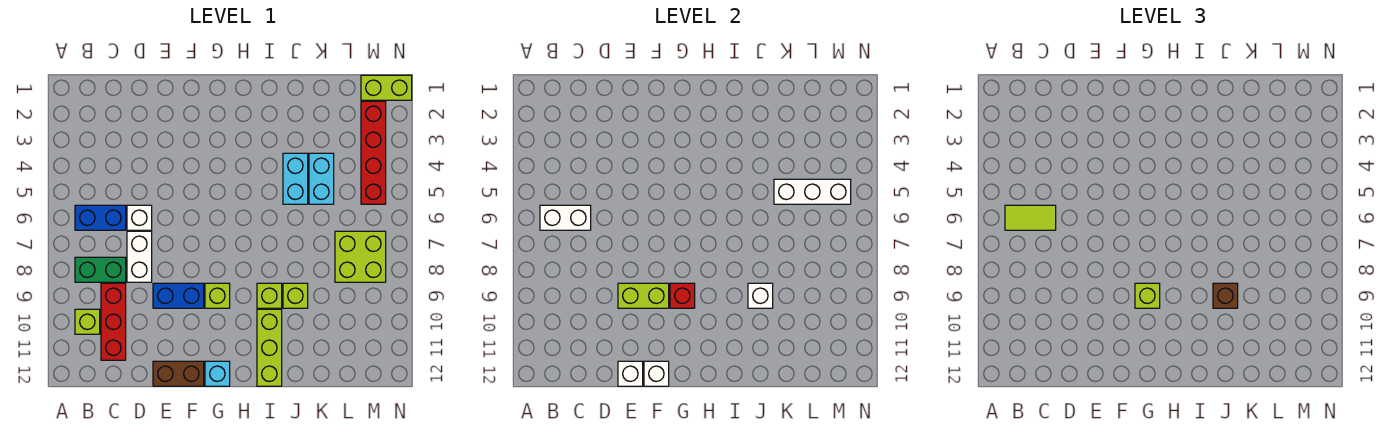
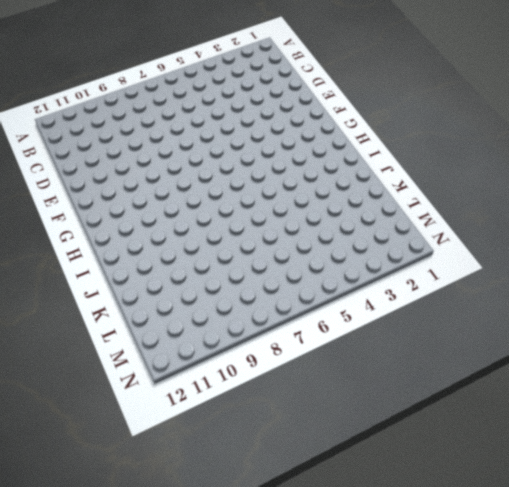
none -> blue brick B6:C6 level 1
none -> green brick B8:C8 level 1
none -> lime brick B10 level 1

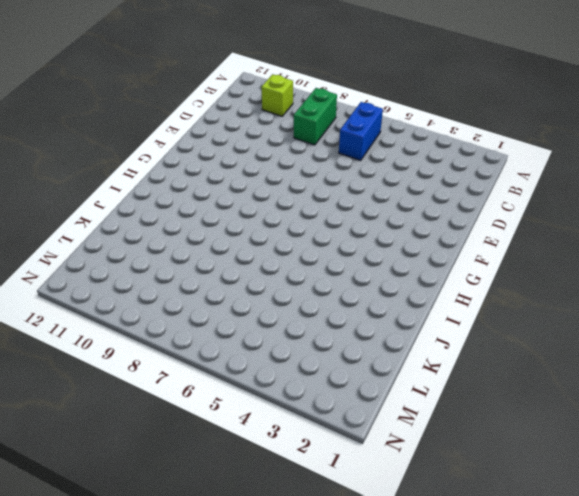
none -> red brick C9:C11 level 1
none -> white brick D6 level 1
none -> white brick D7:D8 level 1

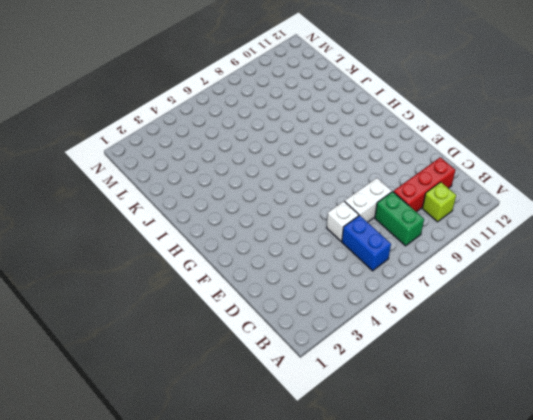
none -> blue brick E9:F9 level 1
none -> brown brick E12:F12 level 1
none -> lime brick G9 level 1

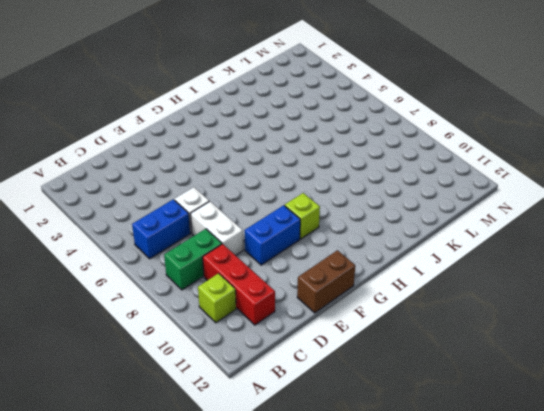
none -> cyan brick G12 level 1
none -> lime brick I9 level 1
none -> lime brick I10:I12 level 1

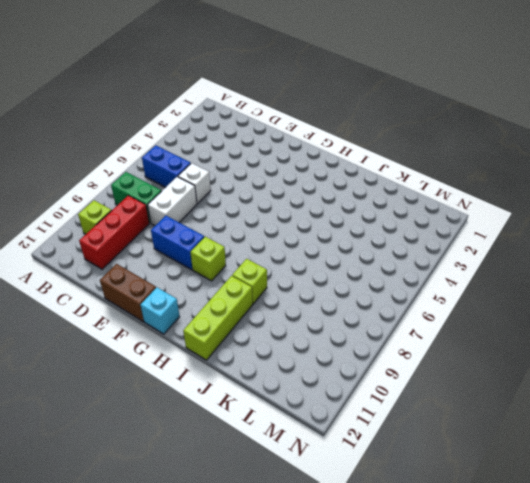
none -> cyan brick J4:J5 level 1
none -> lime brick J9 level 1
none -> cyan brick K4:K5 level 1

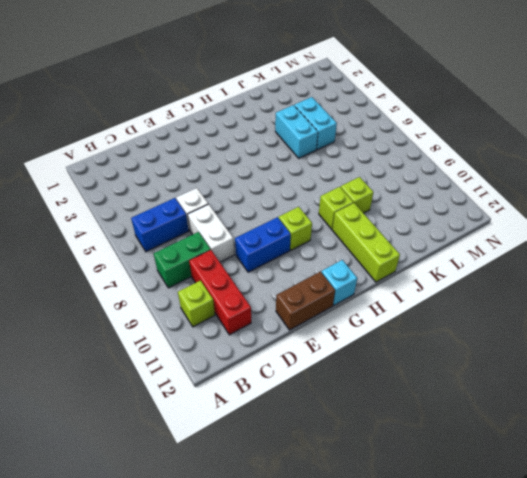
none -> lime brick L7:M8 level 1
none -> lime brick M1:N1 level 1
none -> red brick M2:M5 level 1

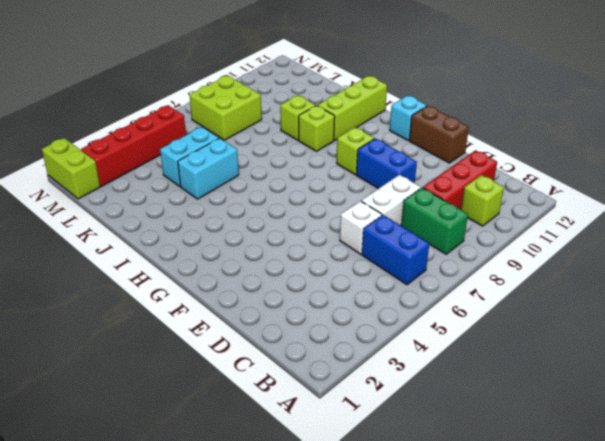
none -> white brick B6:C6 level 2
none -> lime brick E9:F9 level 2
none -> white brick E12 level 2

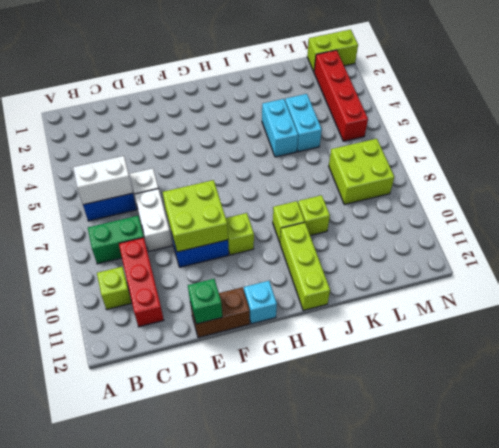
lime brick E8:F9 level 2 -> lime brick E9:F9 level 2
green brick E12 level 2 -> white brick E12 level 2
none -> white brick F12 level 2
none -> red brick G9 level 2
none -> white brick J9 level 2

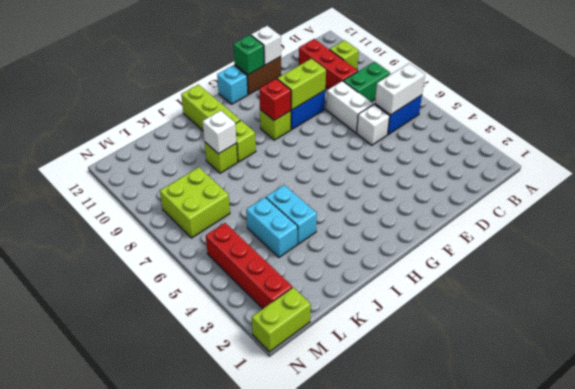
green brick F12 level 2 -> white brick F12 level 2
none -> white brick K5:M5 level 2
none -> lime tile B6:C6 level 3
none -> lime brick G9 level 3

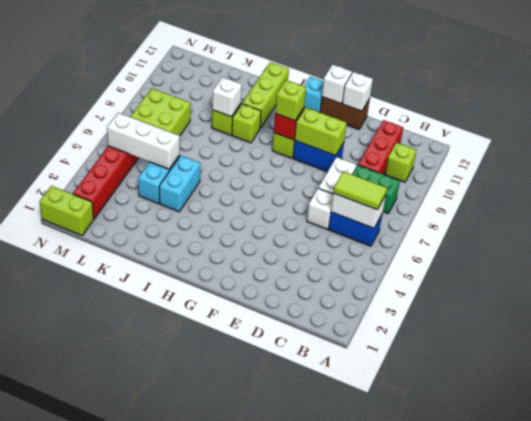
none -> brown brick J9 level 3

